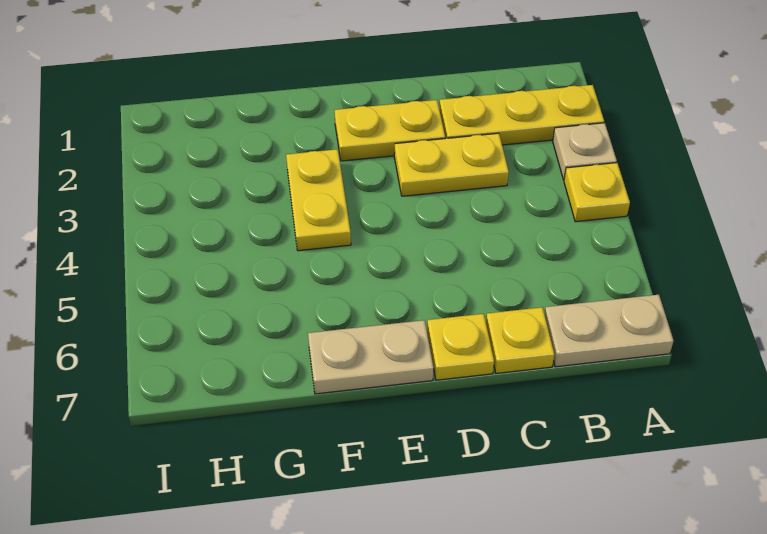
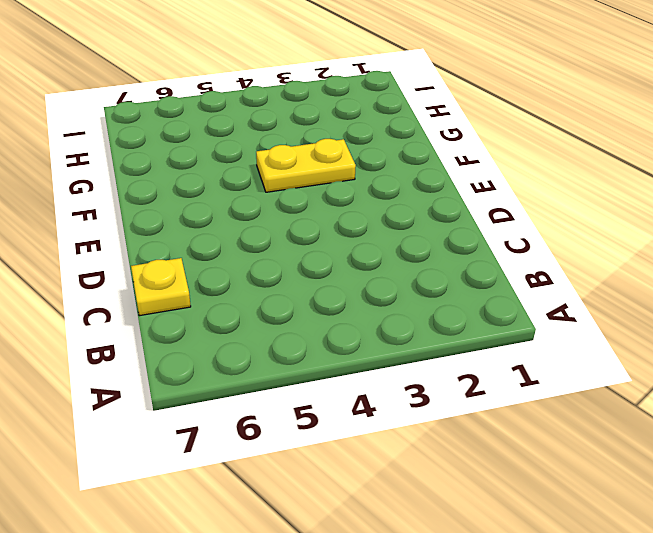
none -> yellow plate A2:C2 level 1
none -> tan plate A3 level 1

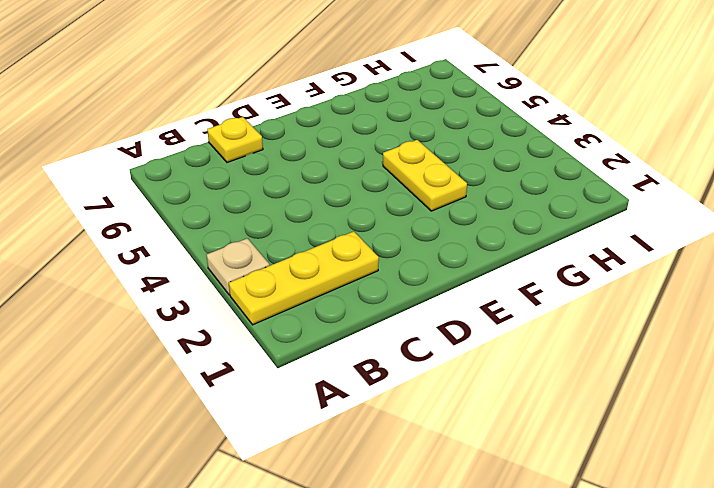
none -> yellow plate A4 level 1
none -> tan plate A7:B7 level 1

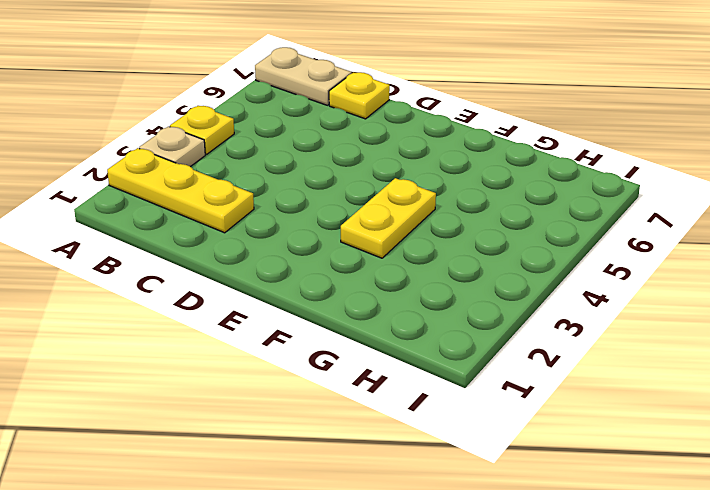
none -> yellow plate C3:D3 level 1
none -> yellow plate D2:E2 level 1

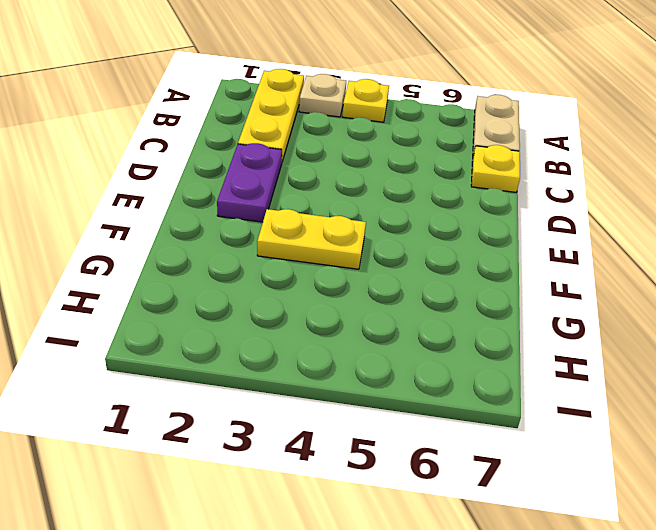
purple plate D2:E2 level 1 -> yellow plate D2:E2 level 1
none -> yellow plate C3:D3 level 1
none -> yellow plate D7 level 1

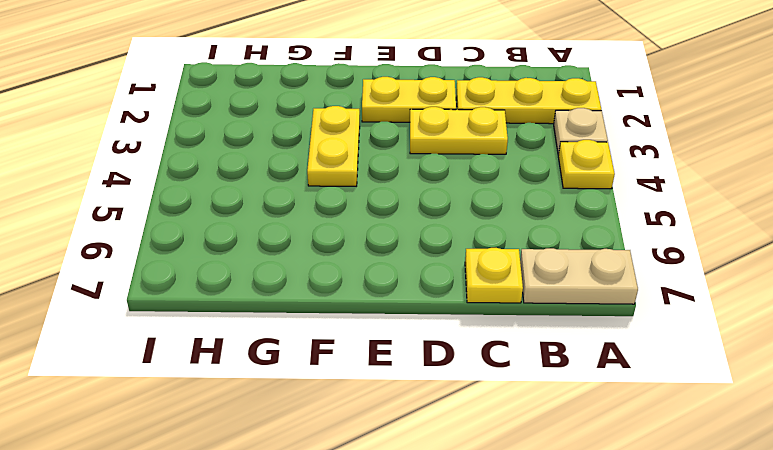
none -> yellow plate D7 level 1
none -> tan plate E7:F7 level 1

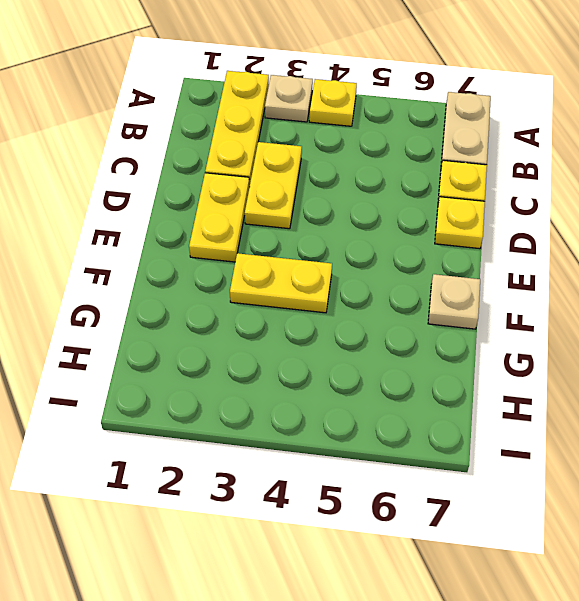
tan plate F7 level 1 -> tan plate E7:F7 level 1

